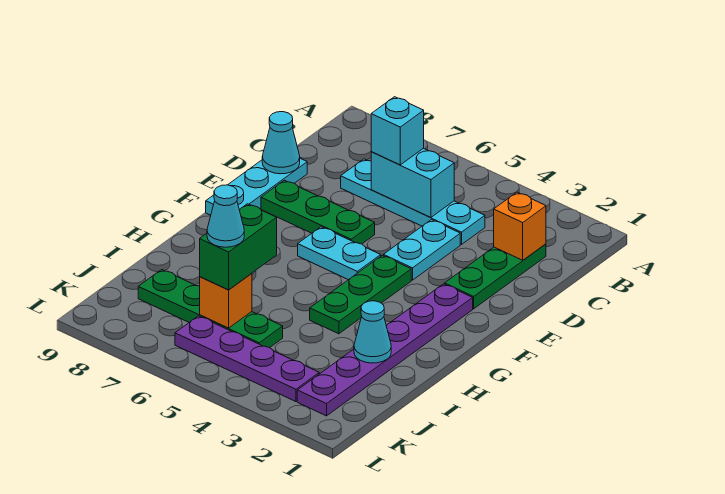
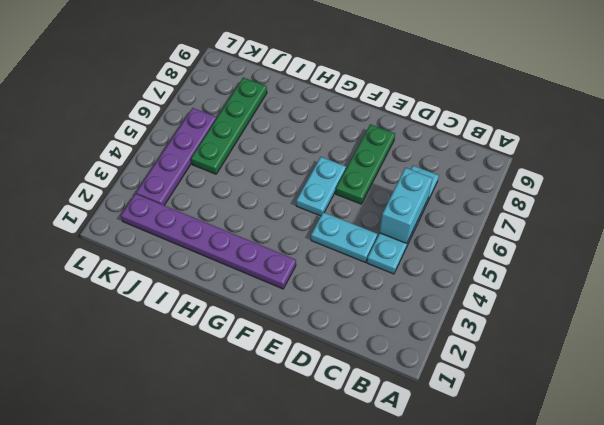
none -> green plate C2:E2 level 1
none -> cyan plate D9:F9 level 1
none -> green plate F4:H4 level 1

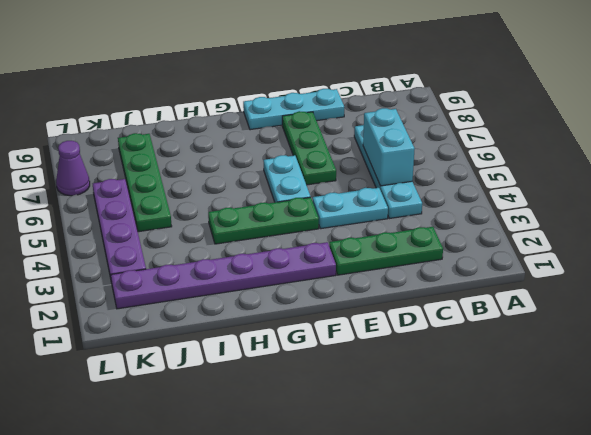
purple cone L7 level 1 -> none
none -> orange brick C2 level 2
none -> cyan cone D9 level 2
none -> cyan cone I2 level 2

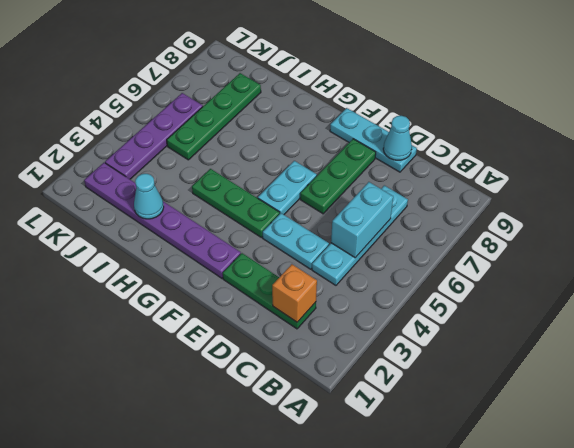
none -> orange brick J6 level 2
none -> cyan brick C6 level 3
none -> green brick I6:J6 level 3

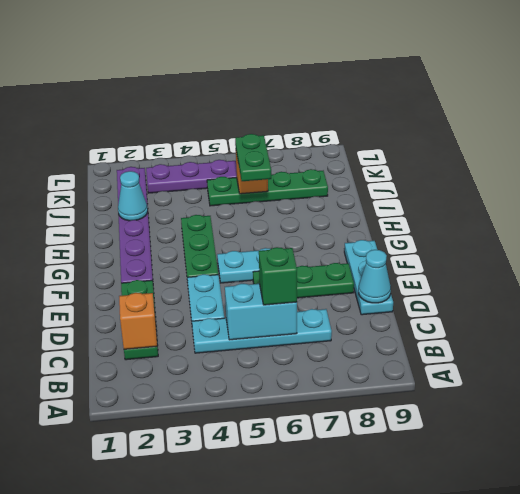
green brick C6 level 3 -> cyan brick C6 level 3
green plate I6:J6 level 3 -> green brick I6:J6 level 3
none -> cyan cone J6 level 4

